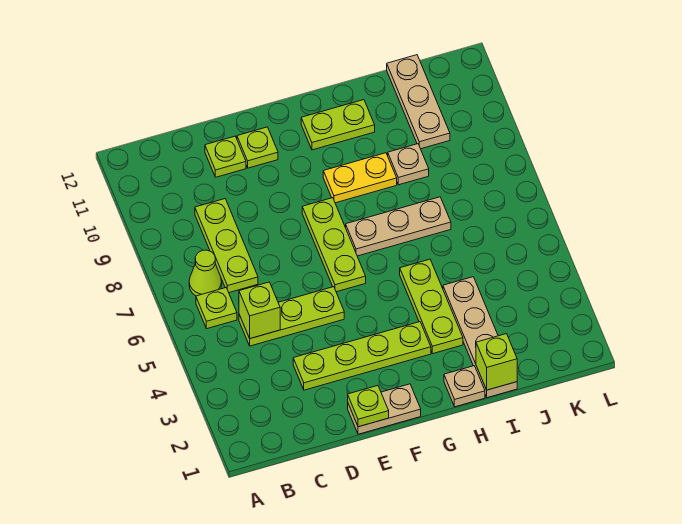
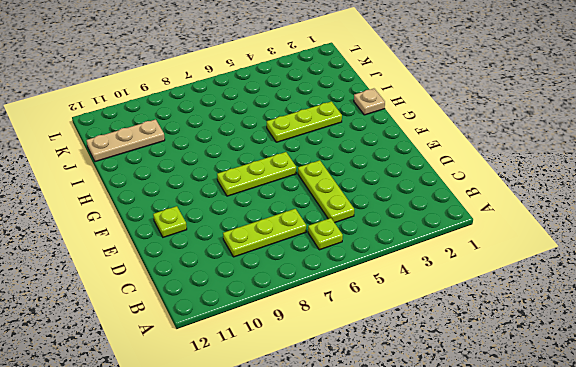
none -> lime cone B7 level 1
none -> lime plate D3:G3 level 1
none -> lime plate D11 level 1

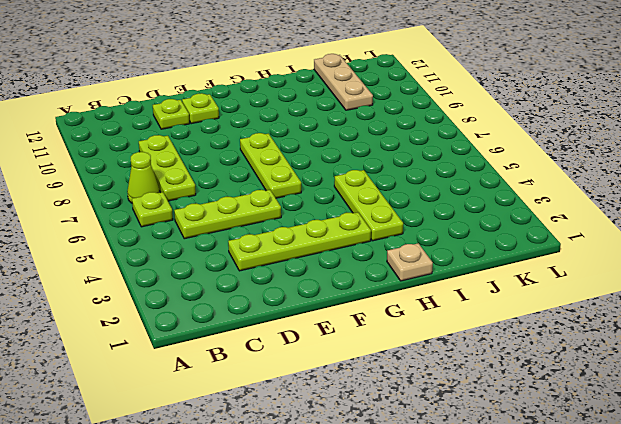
none -> tan plate E1:F1 level 1
none -> tan plate G7:I7 level 1
none -> yellow plate G9:H9 level 1

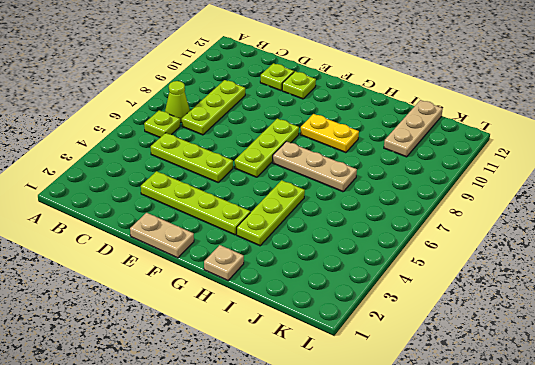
none -> lime plate G11:H11 level 1
none -> tan plate I1:I4 level 1
none -> tan plate I9 level 1

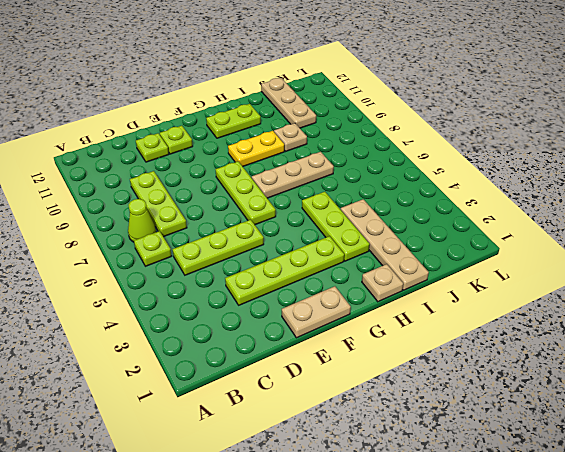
none -> lime brick C5 level 2
none -> lime plate E1 level 2
none -> lime brick I1 level 2

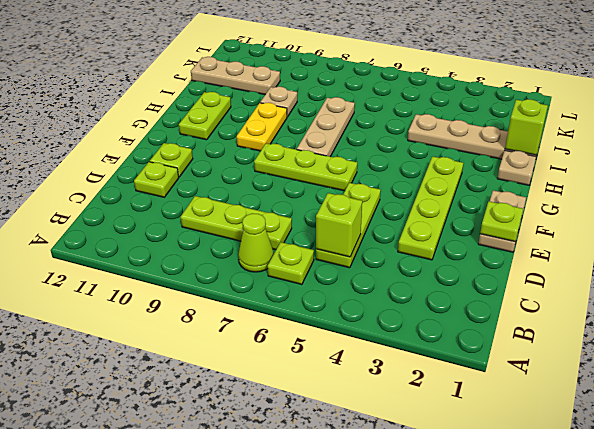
none -> lime plate H3:H5 level 1

